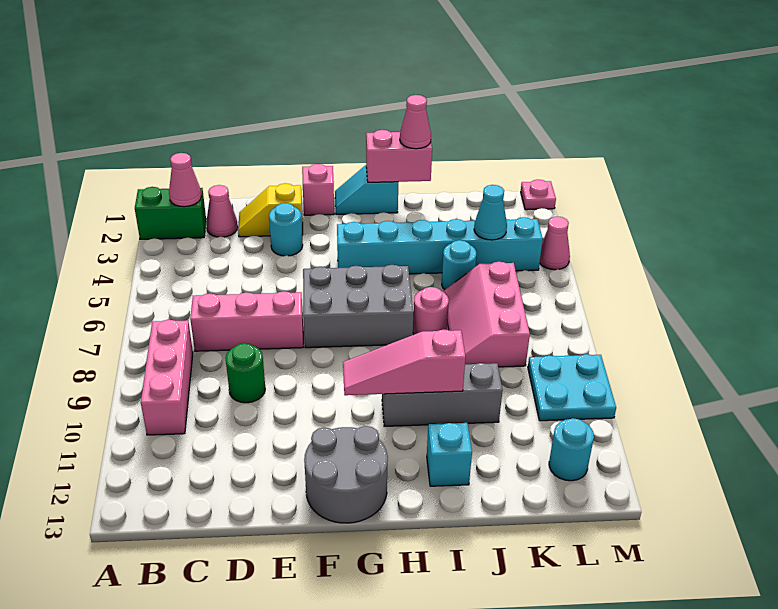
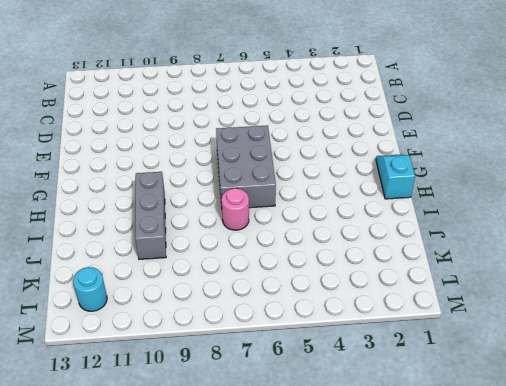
none -> green brick A2:B2 level 1
none -> pink brick B8:B10 level 1
none -> pink cone C2 level 1

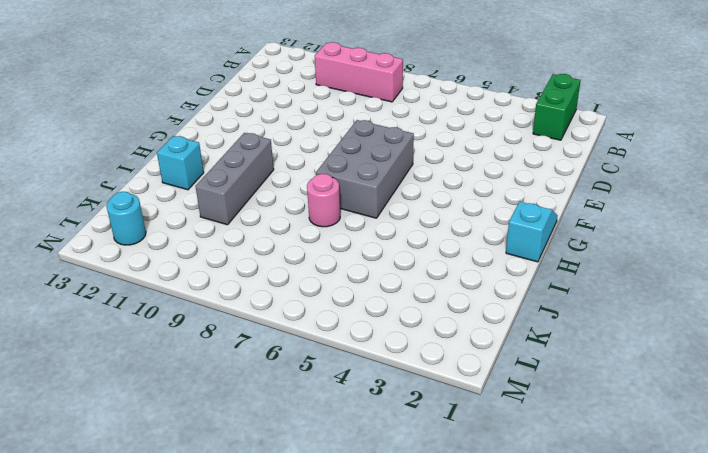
none -> pink cone C2 level 1
none -> pink brick C7:E7 level 1
none -> yellow slope D2:E2 level 1 top E

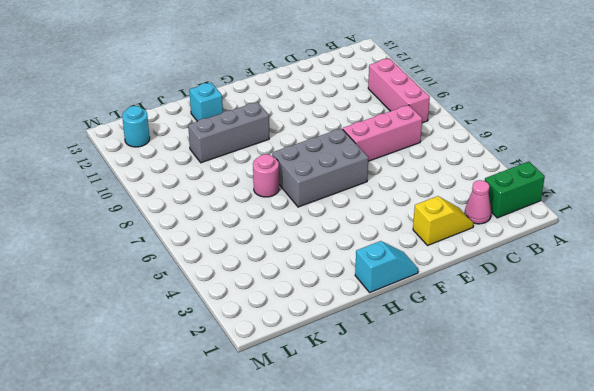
none -> green round brick D9 level 1
none -> cyan round brick E3 level 1
none -> pink brick F1 level 1

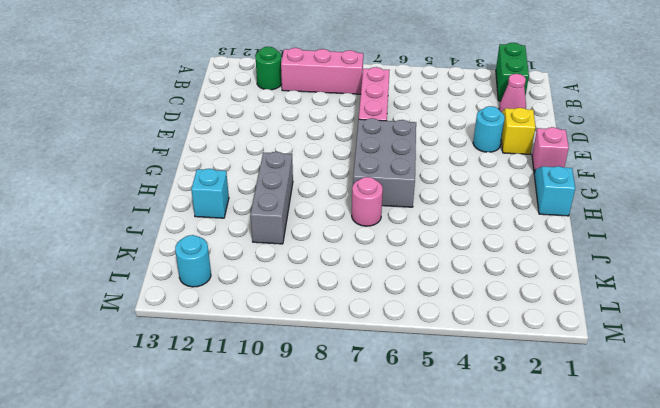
green round brick B11 level 1 -> green round brick D9 level 1
none -> grey round brick F12:G13 level 1
none -> cyan brick G4:L4 level 1
none -> cyan round brick J5 level 1

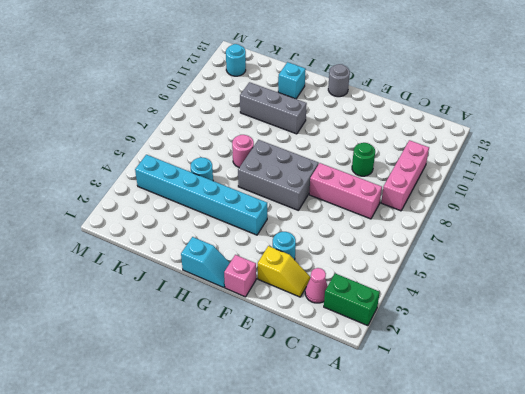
grey round brick G13 level 1 -> grey round brick F12:G13 level 1
none -> pink slope J6:K8 level 1 top K
none -> cyan plate L9:M10 level 1
none -> pink plate M1 level 1

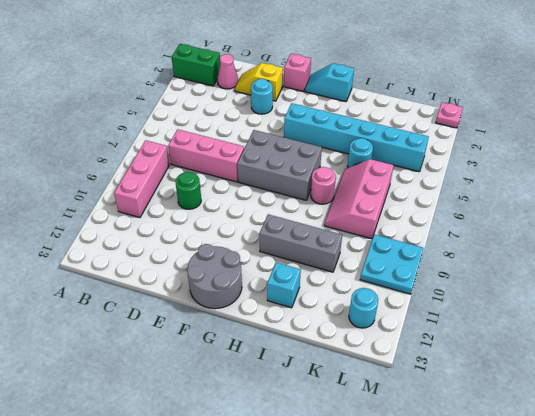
none -> pink cone M4 level 1
none -> pink cone B2 level 2
none -> pink slope G10:I10 level 2 top I

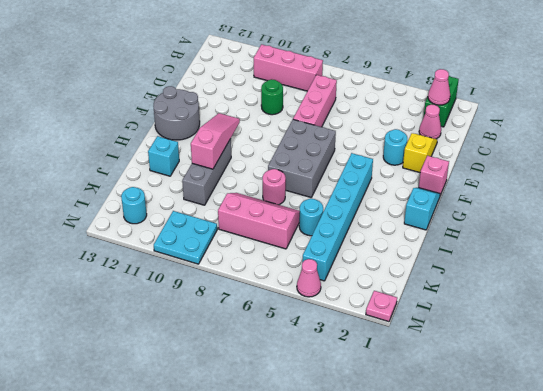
none -> pink brick H1:I1 level 2
none -> cyan cone K4 level 2
none -> pink cone I1 level 3

